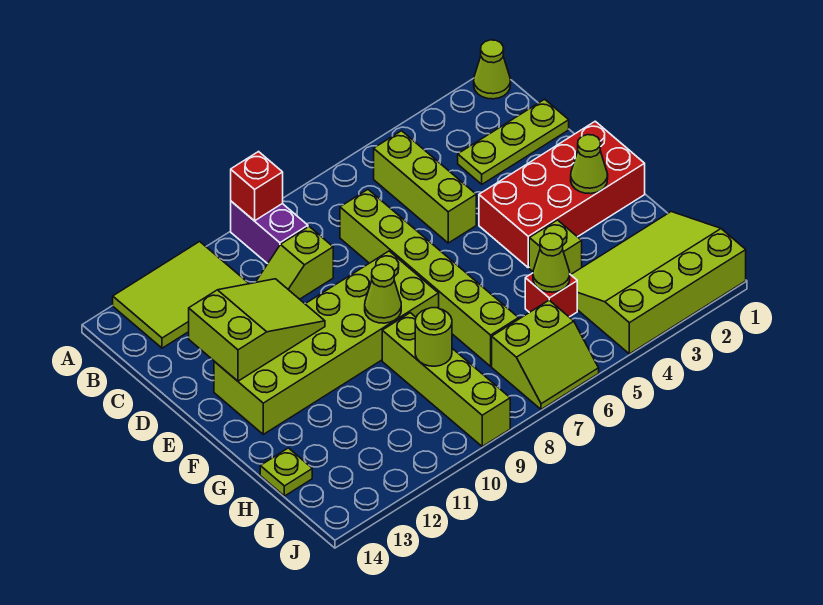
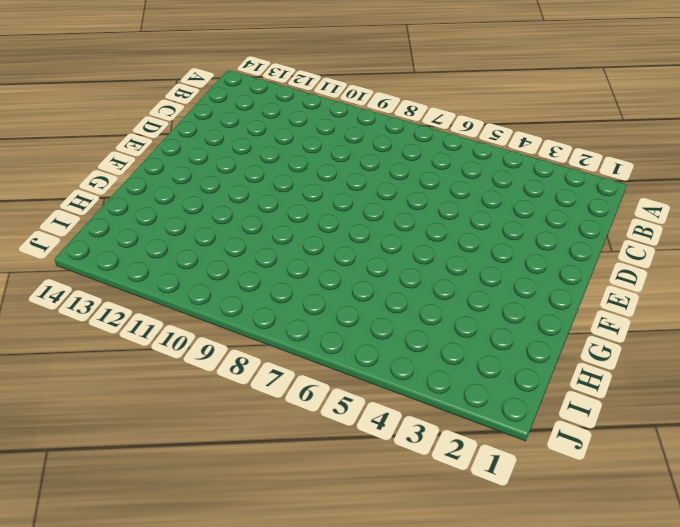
none -> lime cone A1 level 1
none -> purple brick A9:B9 level 1
none -> lime tile A11:B13 level 1

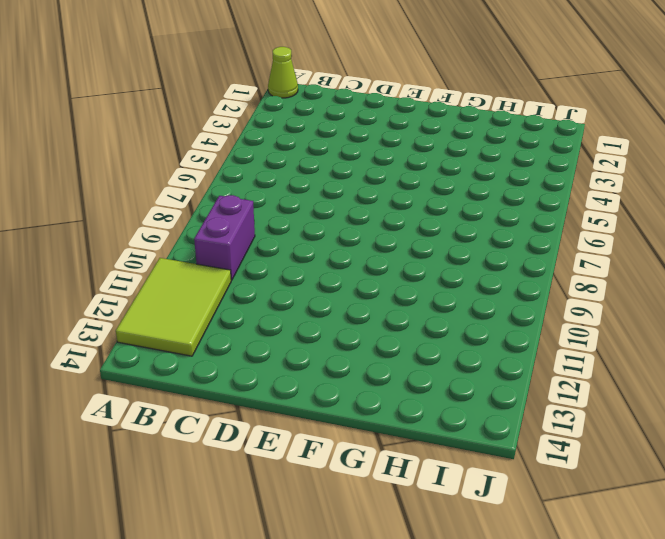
purple brick B9:B10 level 1 -> purple brick A9:B9 level 1
none -> lime brick B5:D5 level 1
none -> lime plate C1:C3 level 1
none -> lime brick C7:H7 level 1

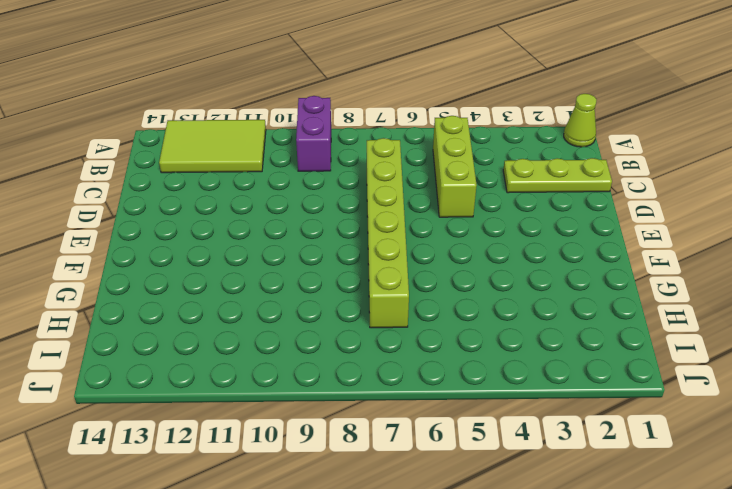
none -> lime slope C9:C10 level 1 top 9
none -> red brick E1:F4 level 1
none -> lime brick E8:F13 level 1

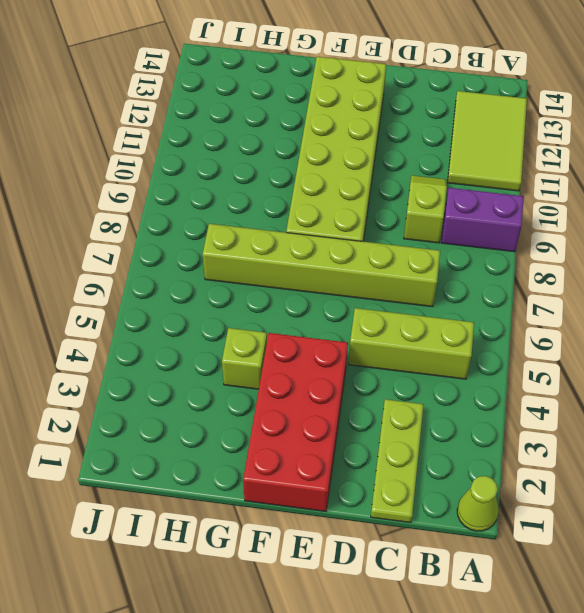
none -> lime brick G9:J9 level 1
none -> lime slope H1:J4 level 1 top J
none -> red brick H5 level 1

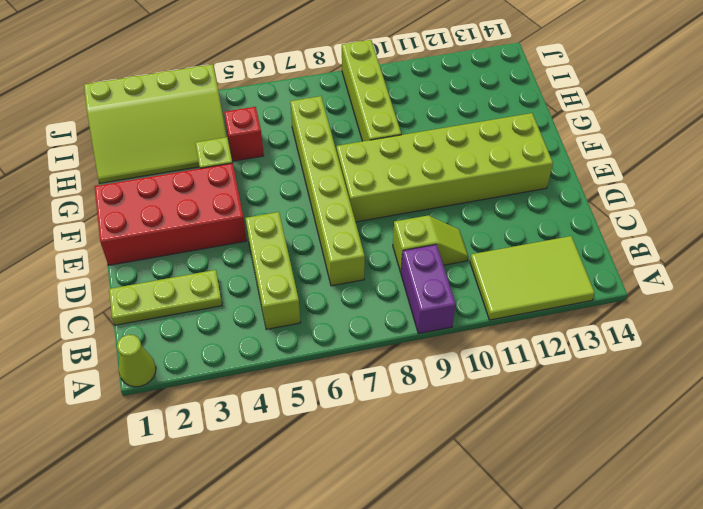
none -> lime plate H14 level 1
none -> lime slope I6:J7 level 1 top I
none -> red brick A9 level 2

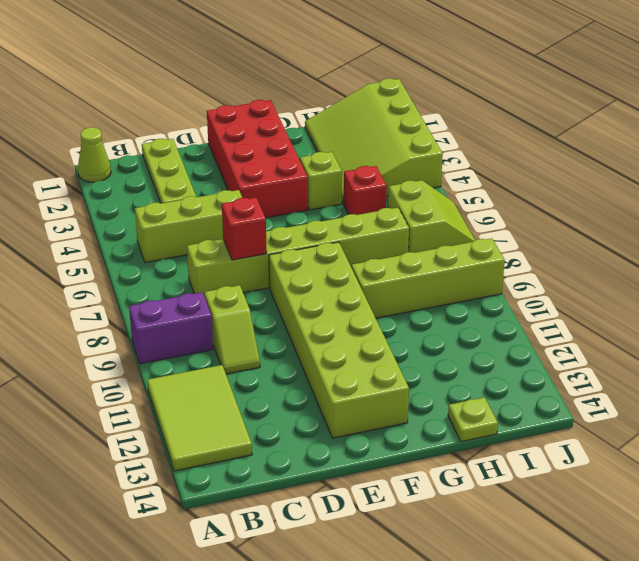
red brick D7 level 2 -> red brick A9 level 2
none -> lime slope D11:E13 level 2 top 13
none -> lime cone F2 level 2
none -> lime cone F9 level 2

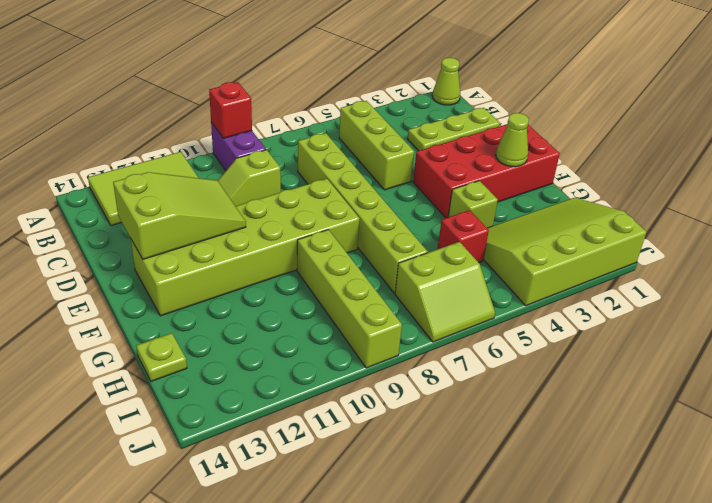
none -> lime cone F9 level 2
none -> lime cone H5 level 2
none -> lime round brick H9 level 2

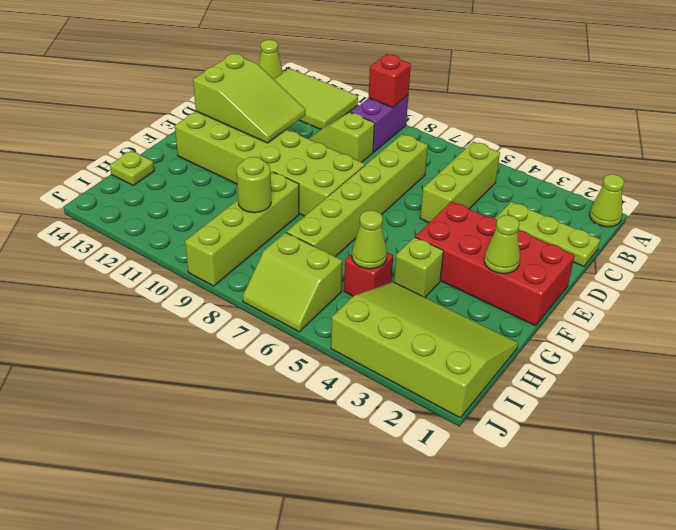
lime cone A14 level 1 -> lime cone F9 level 2

